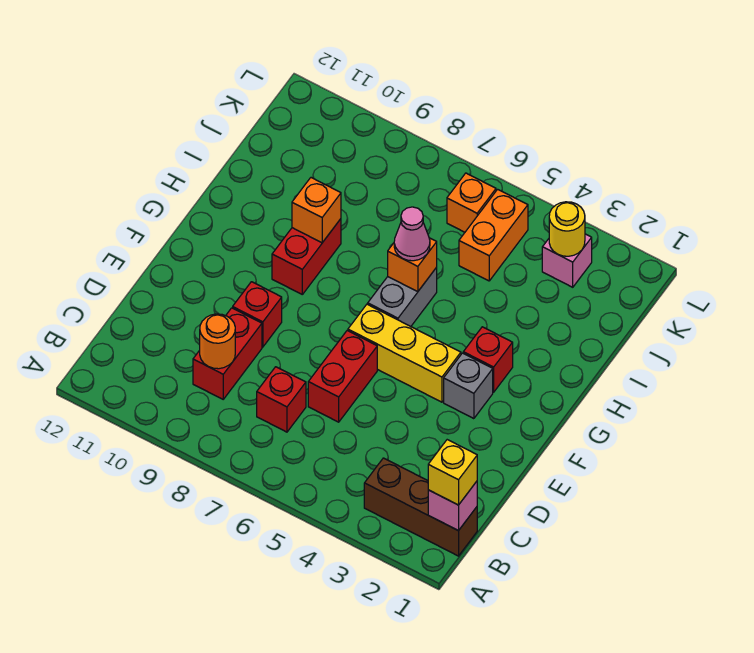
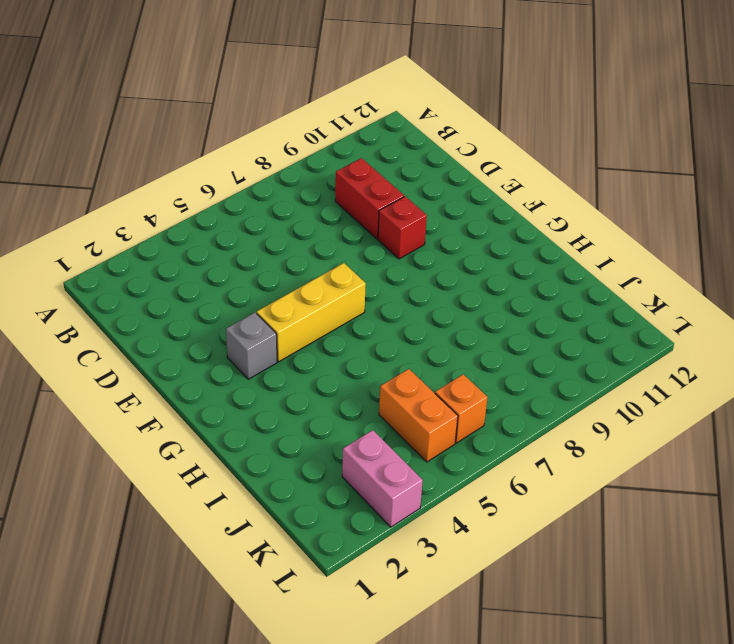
pink brick K3:L3 level 1 -> pink brick K3 level 1
none -> brown brick B1:B3 level 1
none -> red brick C7 level 1
none -> red brick D6:E6 level 1

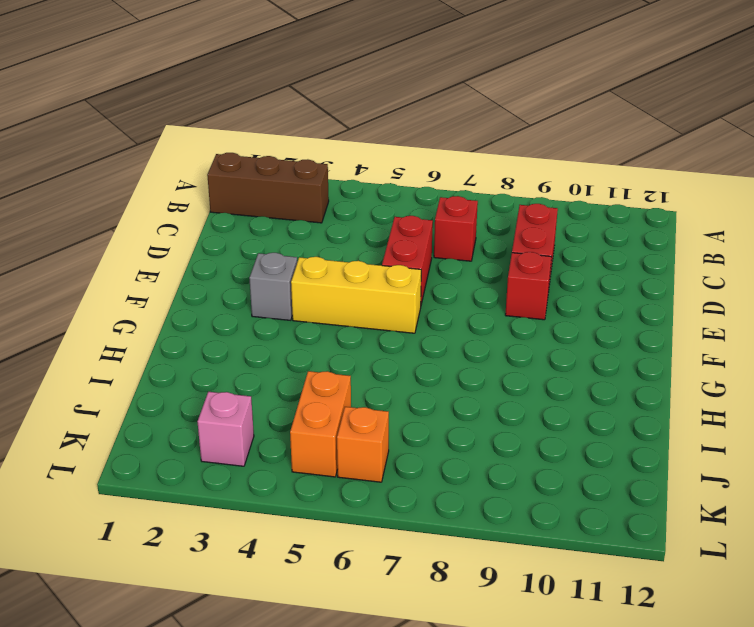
none -> red brick G3 level 1
none -> grey brick G6:H6 level 1
none -> red brick G9:H9 level 1

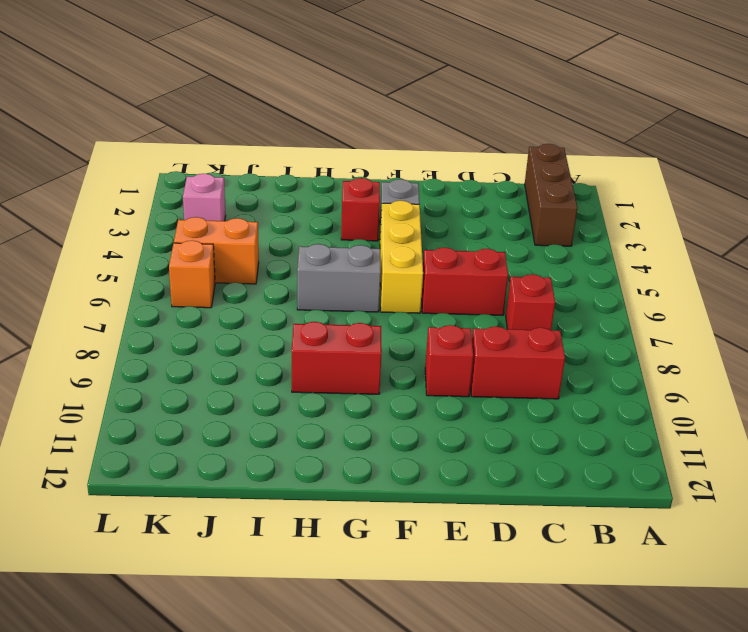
none -> pink brick B1 level 2
none -> orange round brick C9 level 2
none -> orange brick H6 level 2

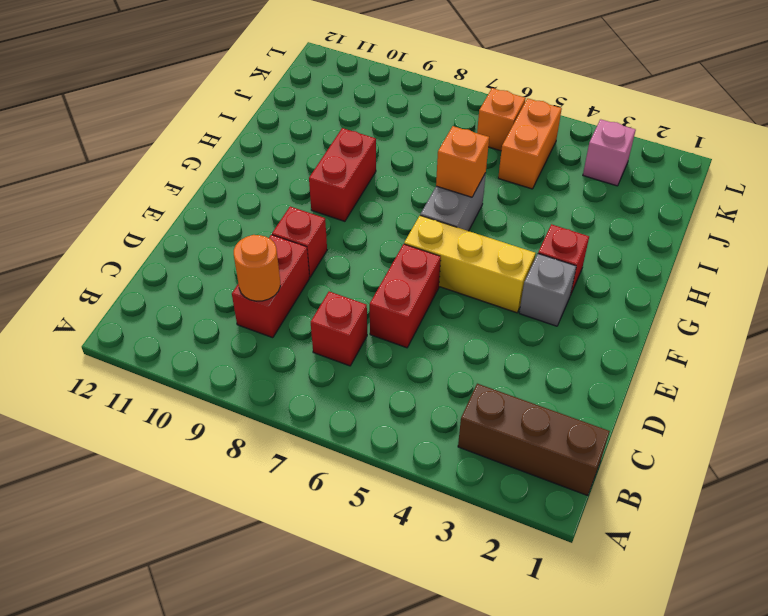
none -> pink brick B1 level 2
none -> orange brick H9 level 2
none -> yellow round brick K3 level 2

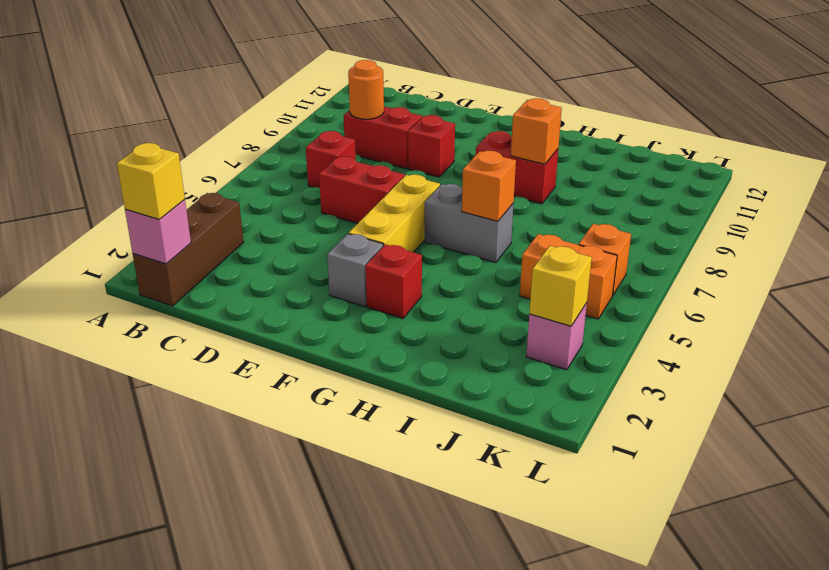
yellow brick K3 level 2 -> yellow round brick K3 level 2
none -> pink cone H6 level 3

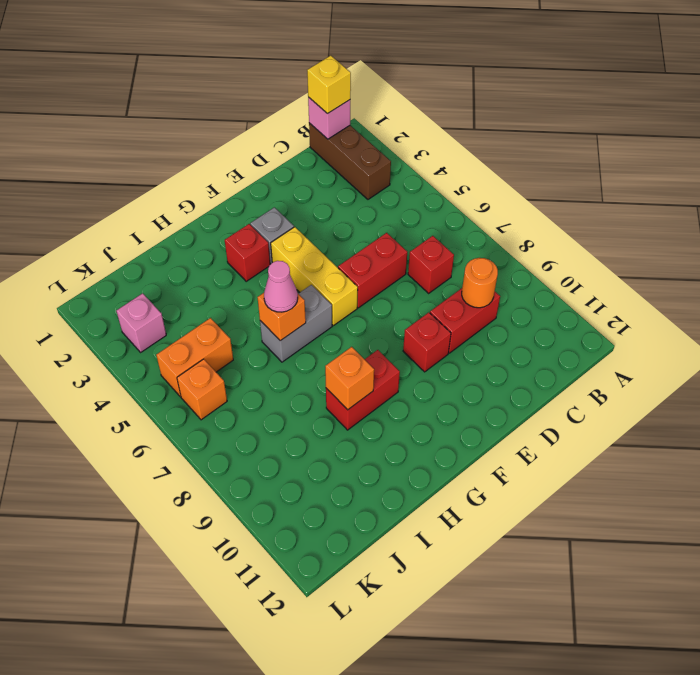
none -> yellow round brick K3 level 2

